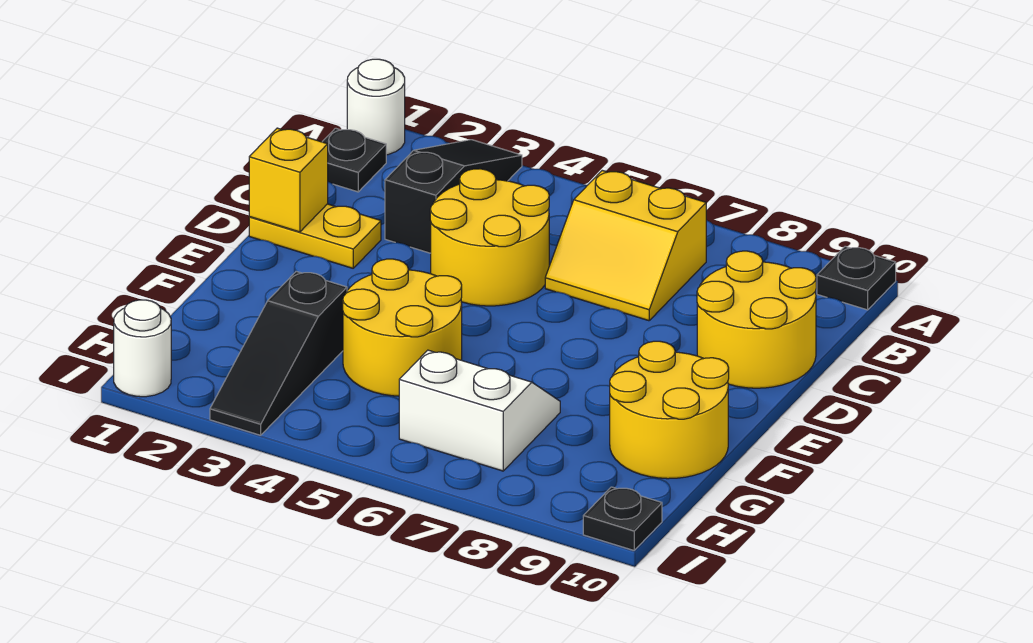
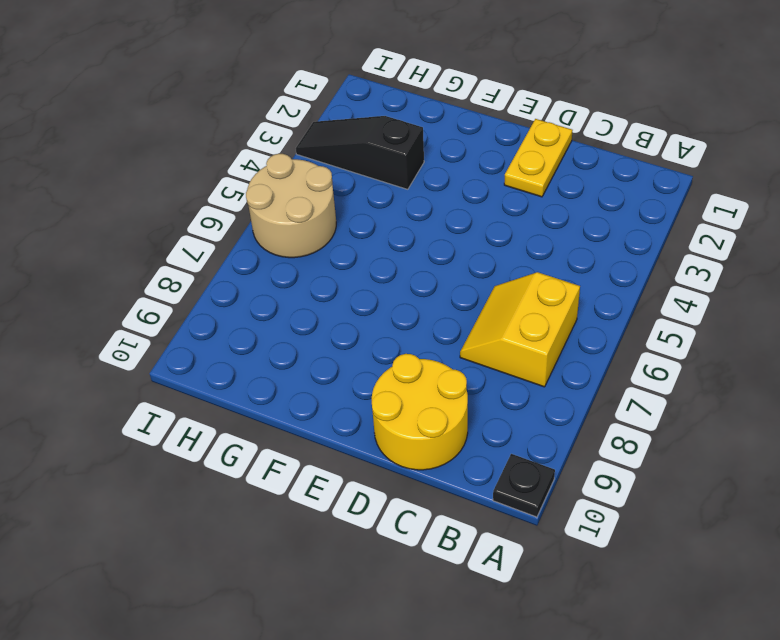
tan round brick H5:I6 level 1 -> white slope G6:H7 level 1 top H
none -> white round brick A1 level 1
none -> black slope A3:C3 level 1 top C
none -> black plate B1 level 1

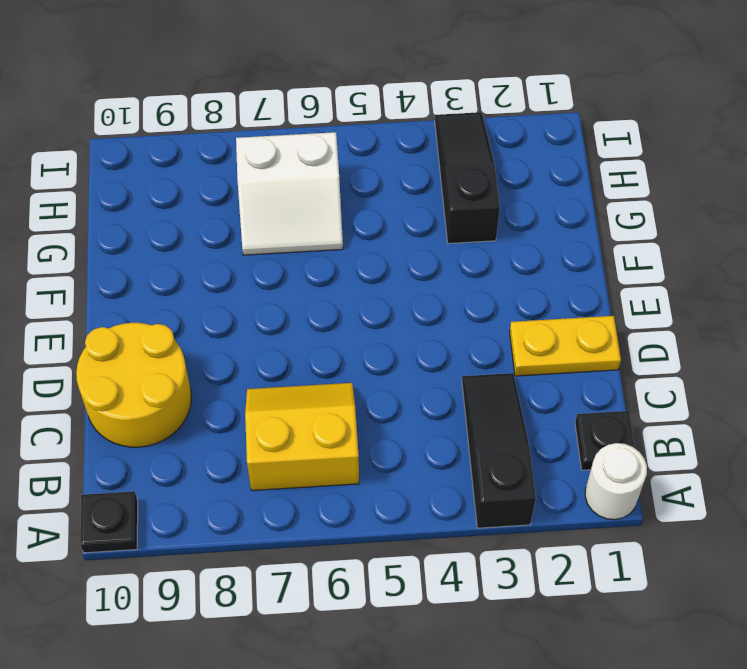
black slope A3:C3 level 1 top A -> black slope A3:C3 level 1 top C
none -> yellow round brick C4:D5 level 1
none -> yellow round brick F4:G5 level 1
none -> yellow round brick F9:G10 level 1

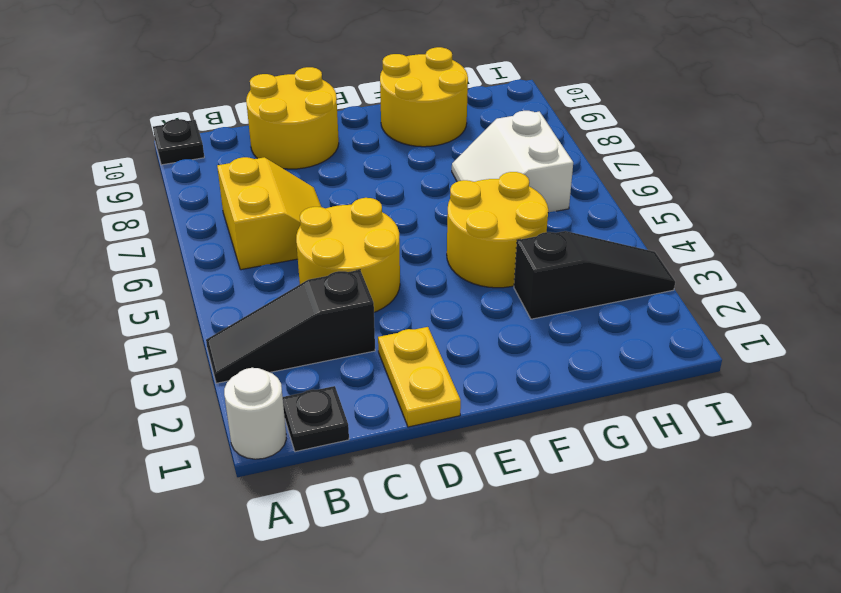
none -> white round brick I1 level 1
none -> black plate I10 level 1
none -> yellow brick D1 level 2

